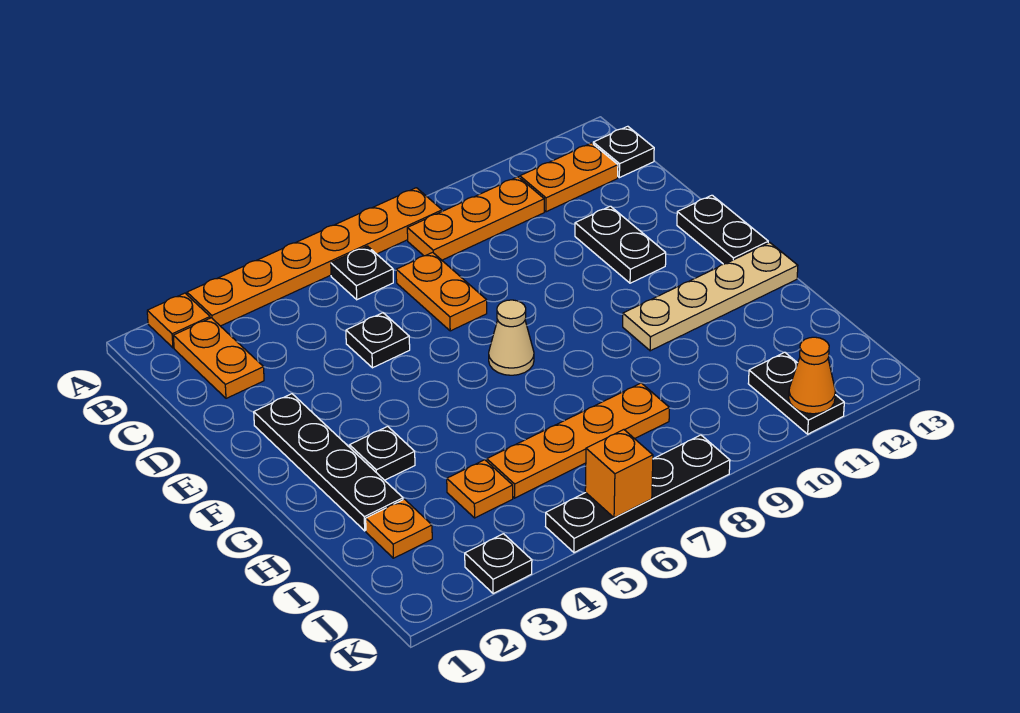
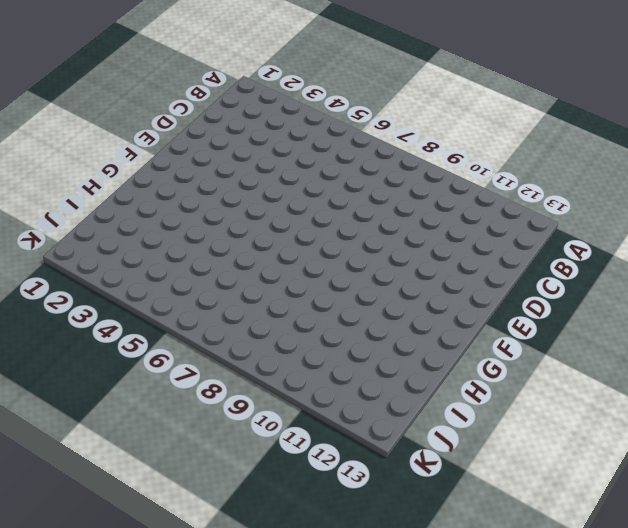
none -> orange plate A2 level 1
none -> orange plate A3:A8 level 1
none -> orange plate B2:C2 level 1

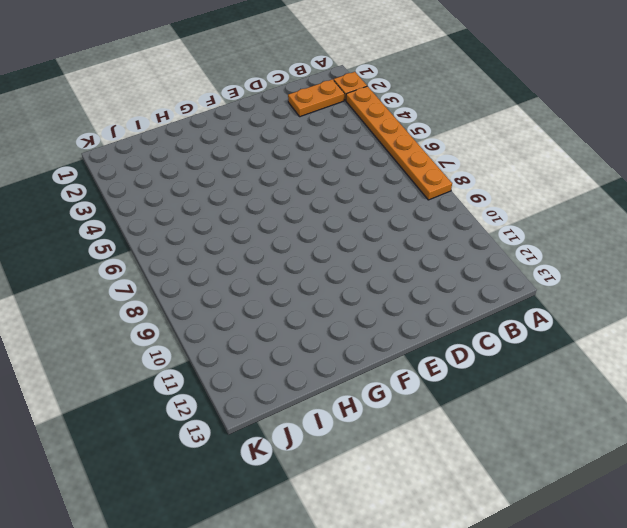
none -> black plate B6 level 1
none -> orange plate B8:B10 level 1
none -> orange plate B11:B12 level 1

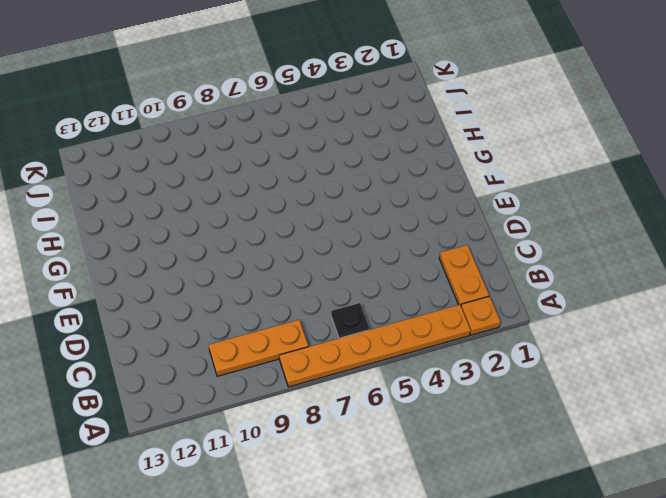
none -> orange plate B11:B12 level 1
none -> black plate B13 level 1
none -> orange plate C7:D7 level 1

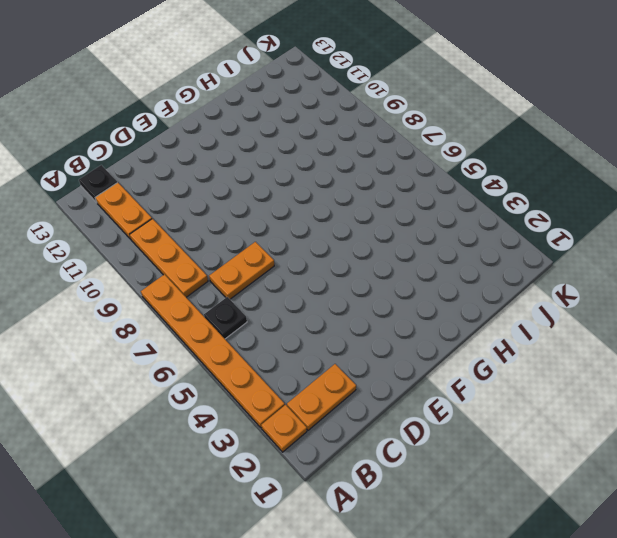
none -> black plate D5 level 1
none -> black plate D11:E11 level 1
none -> black plate E2:H2 level 1

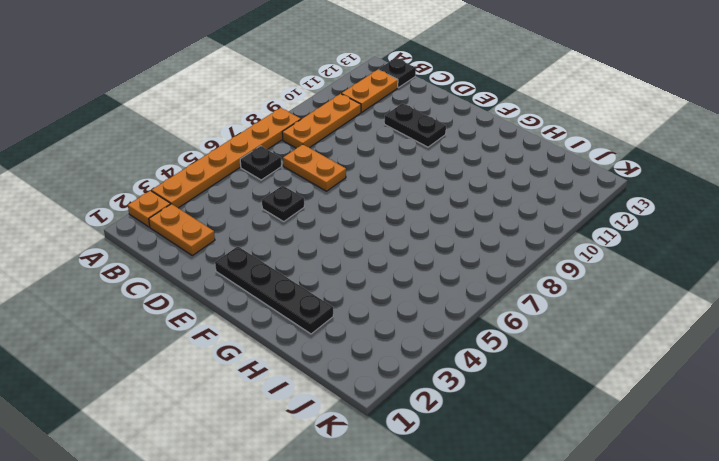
none -> black plate E13:F13 level 1
none -> tan cone F7 level 1
none -> black plate G3 level 1

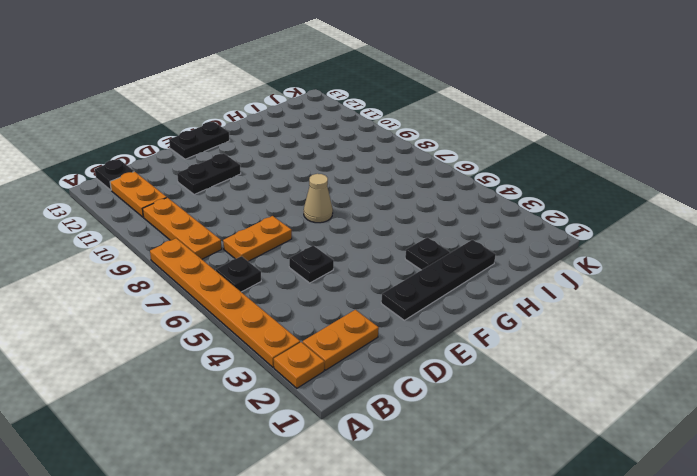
none -> tan plate G10:G13 level 1
none -> orange plate I2 level 1
none -> orange plate I4 level 1

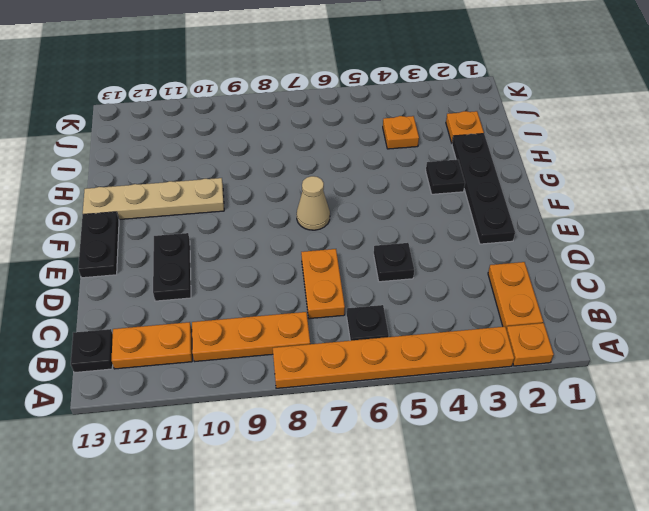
none -> orange plate I5:I8 level 1
none -> black plate J11:K11 level 1
none -> black plate K3 level 1

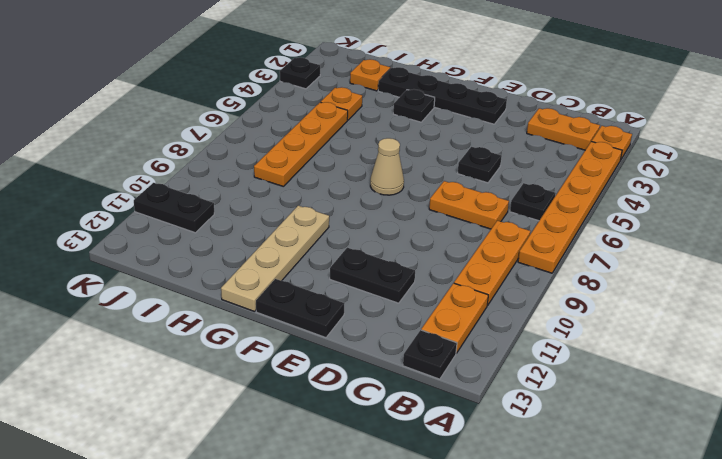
none -> black plate K5:K8 level 1
none -> orange brick K6 level 2
none -> orange cone K11 level 2

